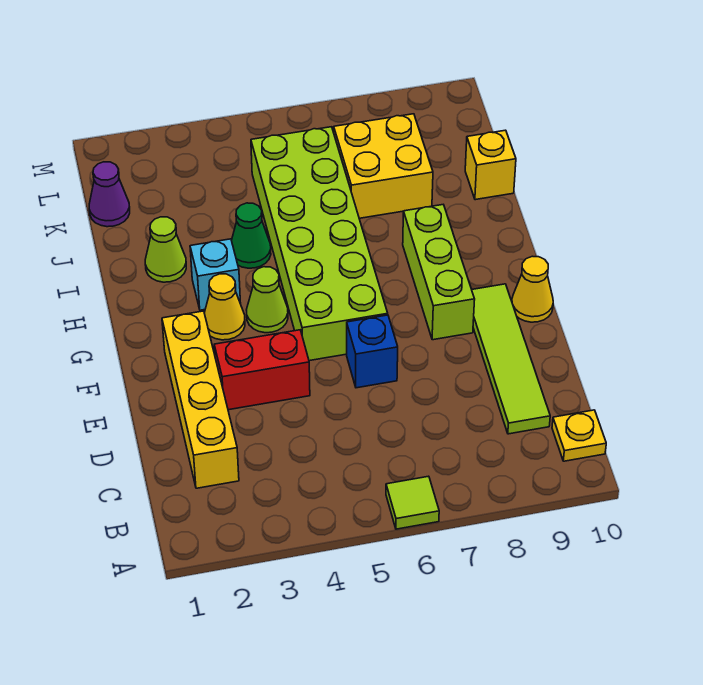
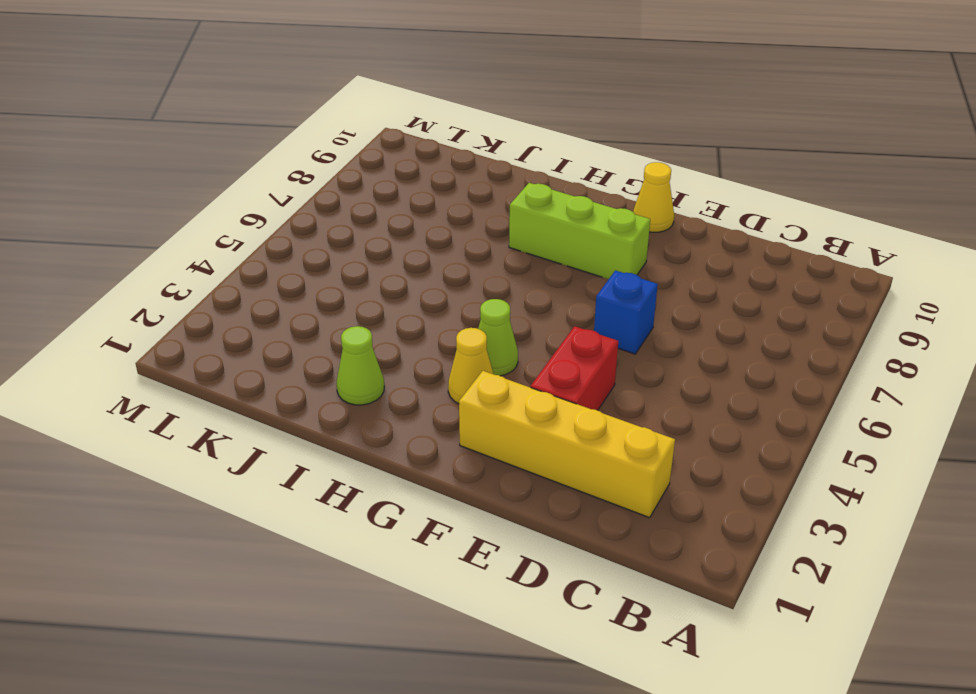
none -> lime tile A6 level 1
none -> yellow plate B10 level 1
none -> lime tile C9:F9 level 1

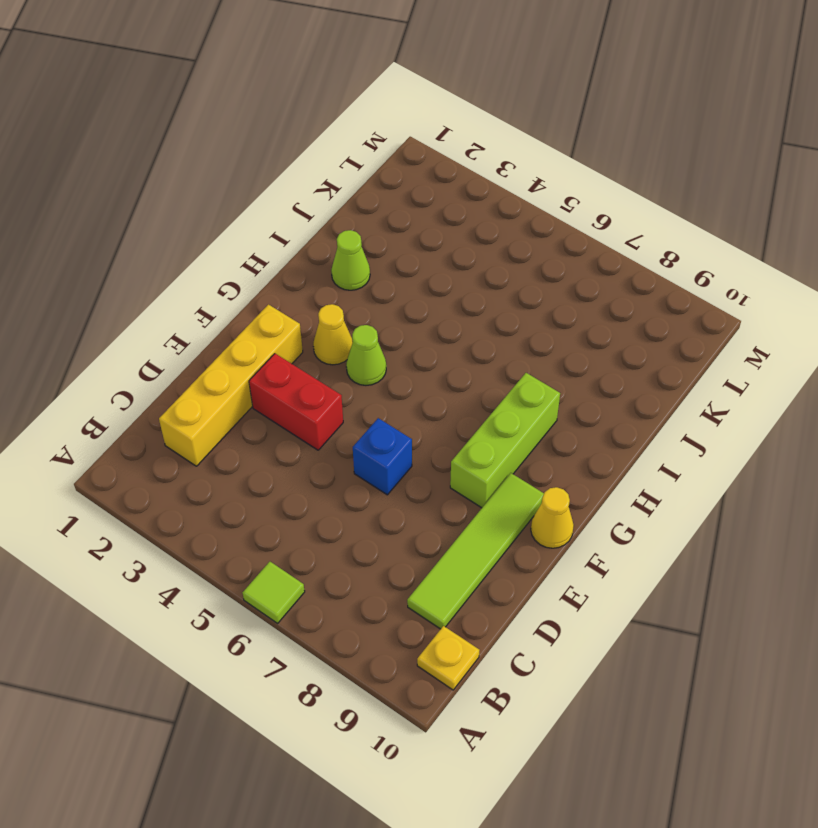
none -> lime brick F5:K6 level 1
none -> cyan brick H3 level 1
none -> green cone I4 level 1

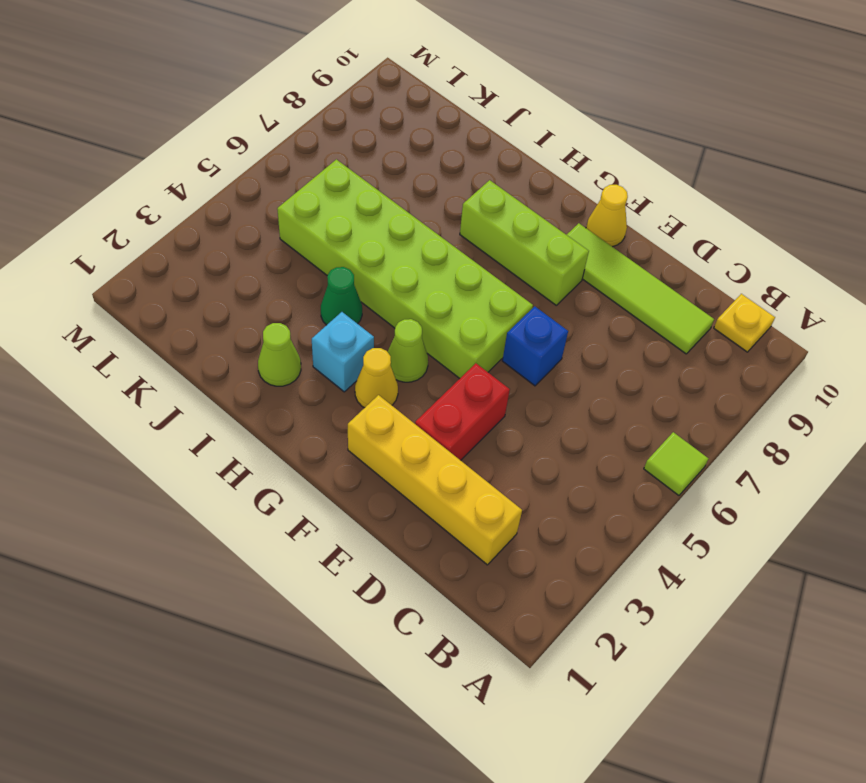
none -> yellow brick J7:K8 level 1
none -> yellow brick J10 level 1
none -> purple cone K1 level 1

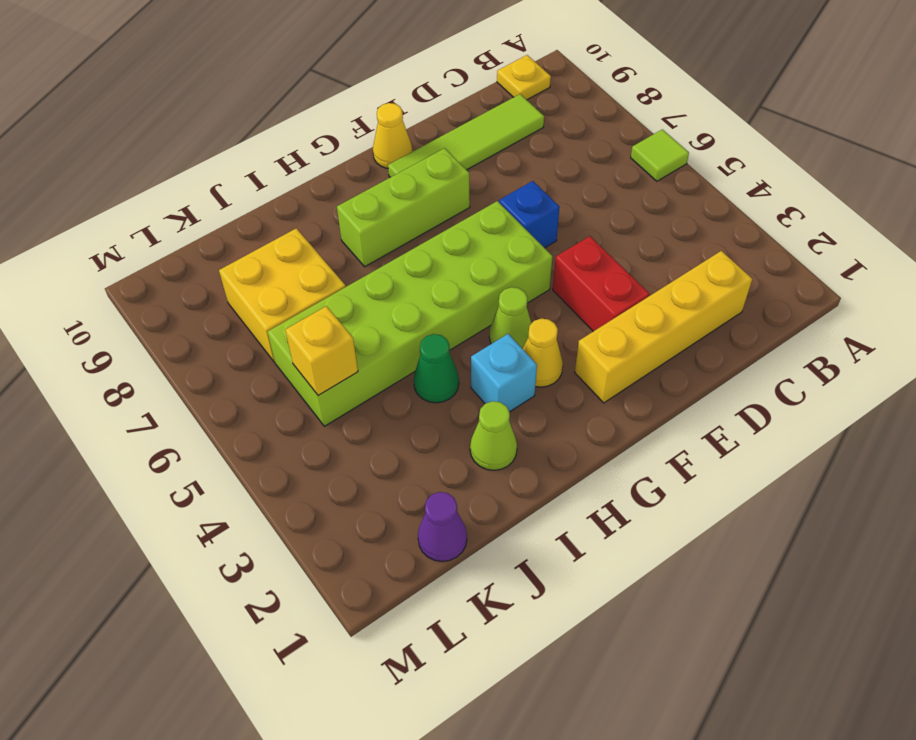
yellow brick K5 level 2 -> yellow brick J10 level 1

